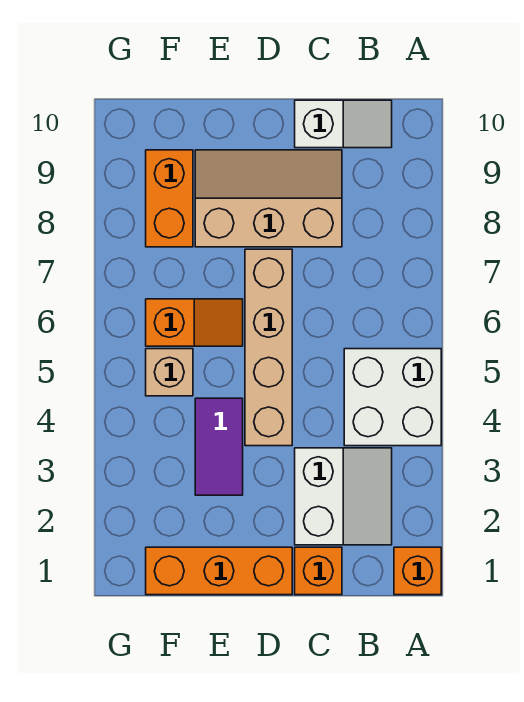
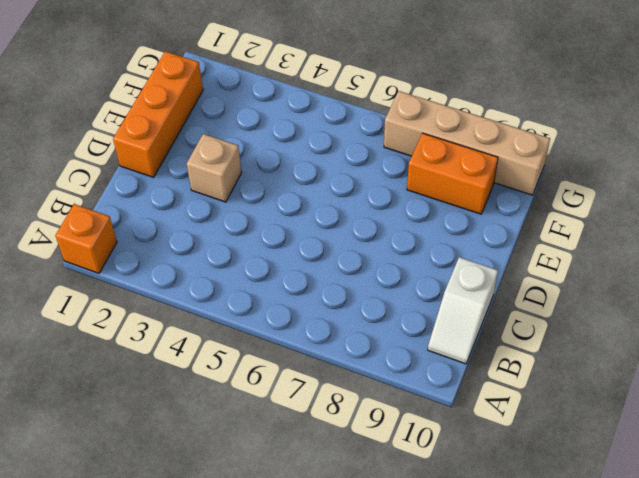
tan brick D3 level 1 -> tan brick F5 level 1
tan brick G7:G10 level 1 -> tan brick D4:D7 level 1
none -> white brick A4:B5 level 1
none -> white slope B2:C3 level 1 top C
none -> orange brick C1 level 1

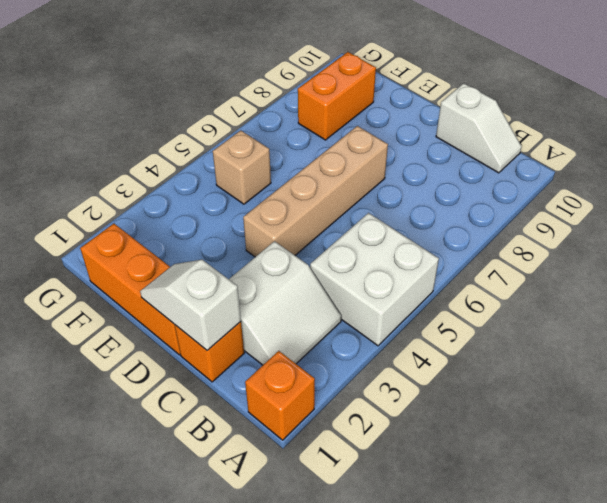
white slope C1:D1 level 2 top C -> none
none -> tan slope C8:E9 level 1 top 8
none -> purple tile E3:E4 level 1
none -> orange slope E6:F6 level 1 top F

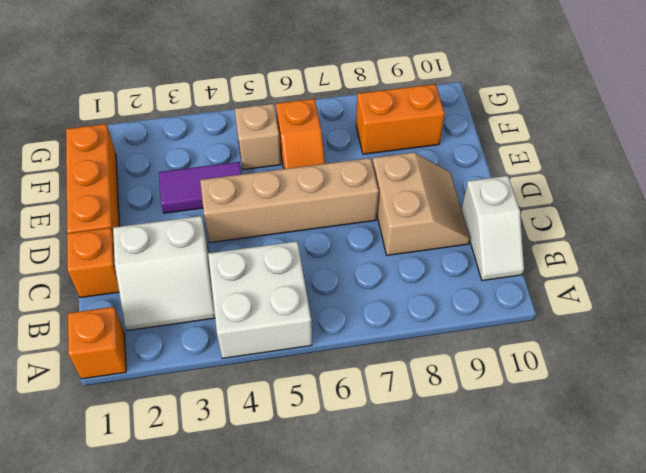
tan slope C8:D9 level 1 top 8 -> tan slope C8:E9 level 1 top 8

